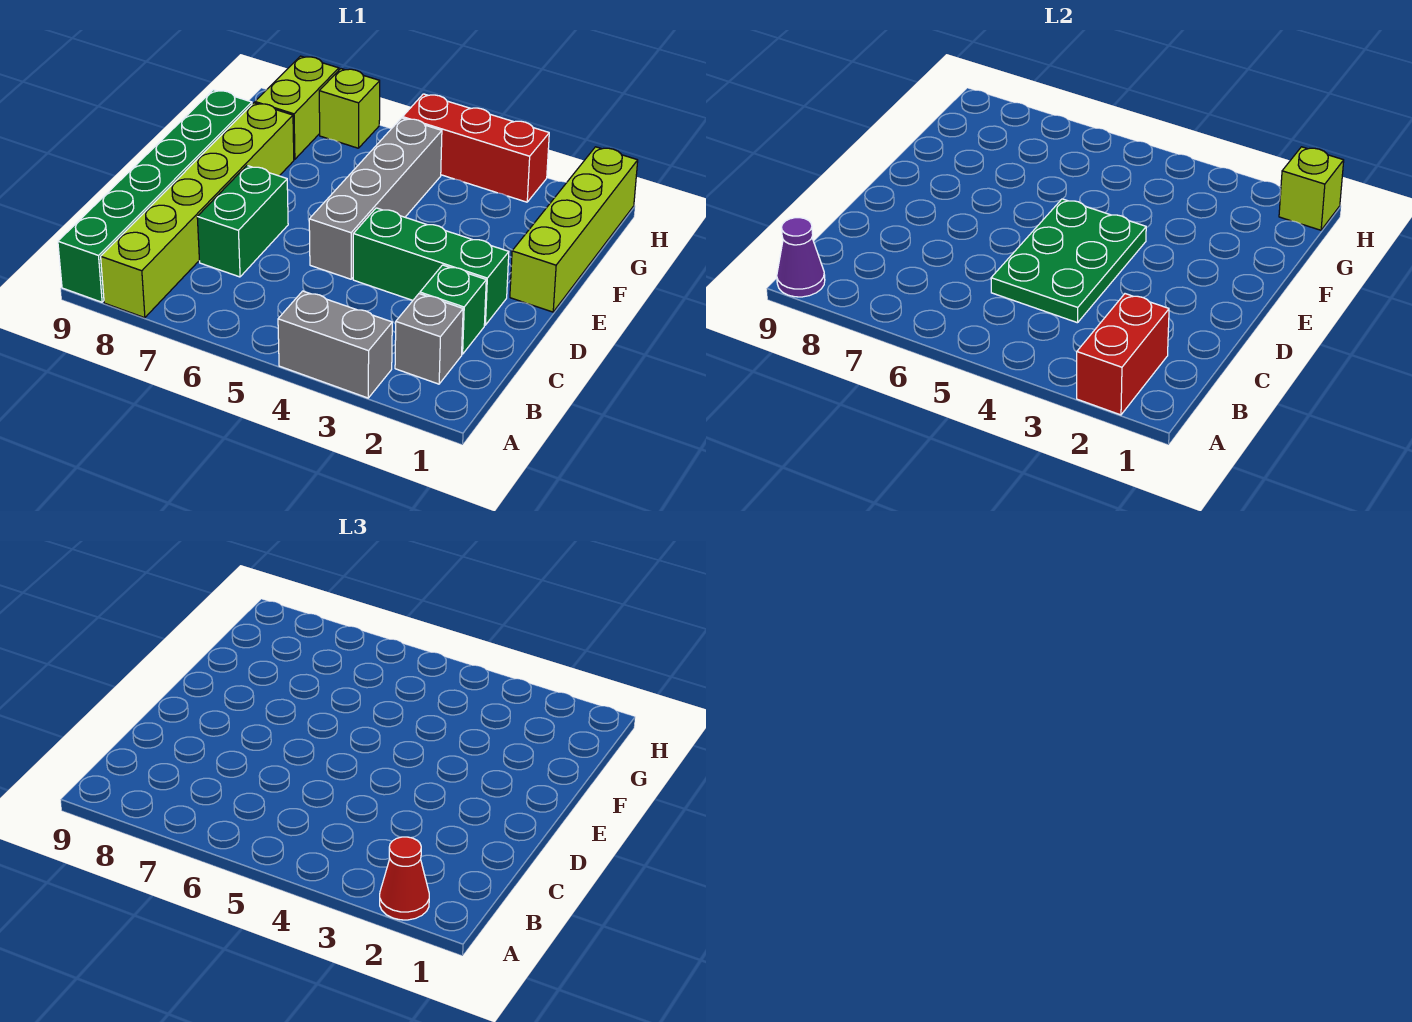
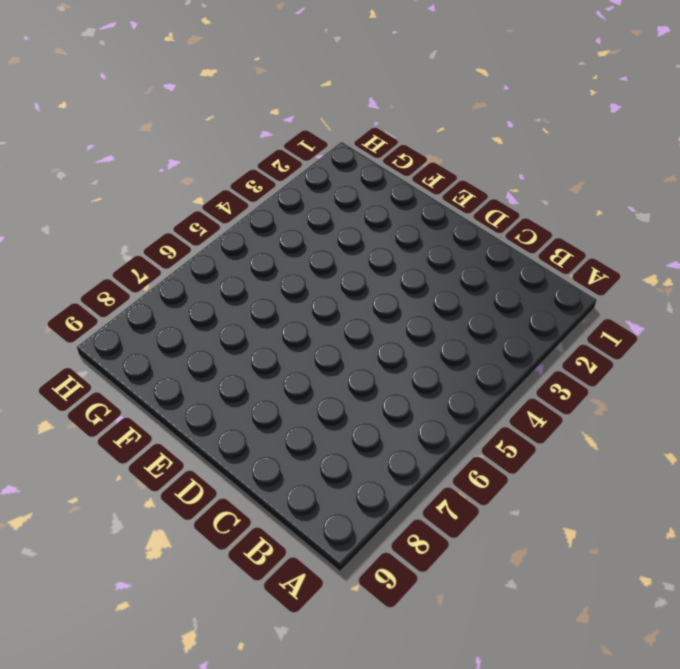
none -> grey brick A3:A4 level 1
none -> lime brick A8:F8 level 1
none -> green brick A9:F9 level 1

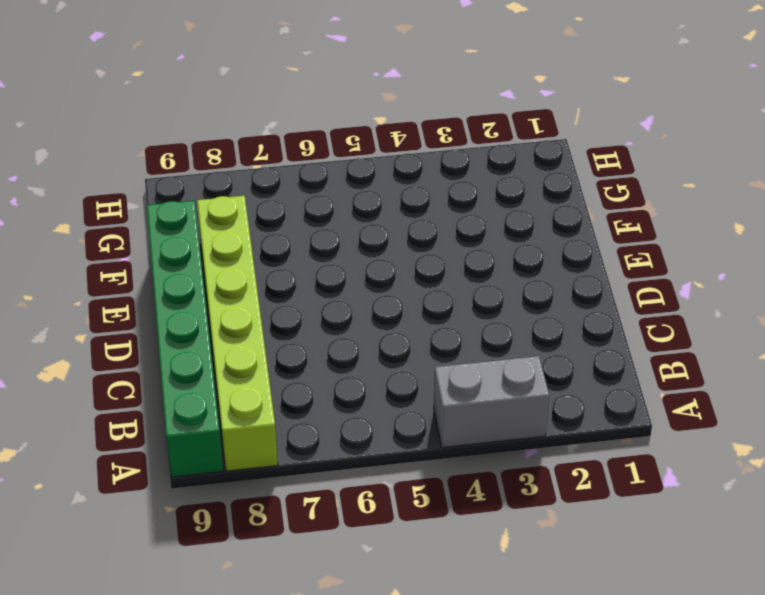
none -> grey brick B2 level 1
none -> green brick C2 level 1
none -> green brick C7:D7 level 1

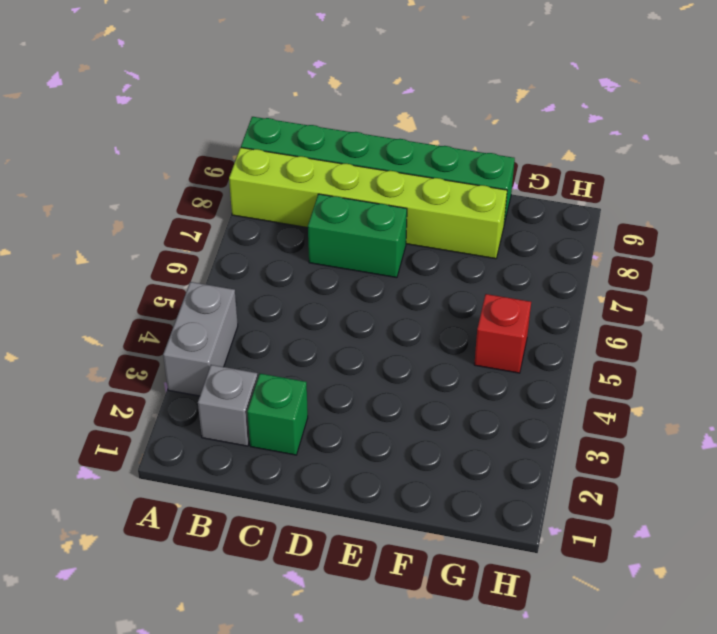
red brick G5 level 1 -> grey brick D5:G5 level 1
none -> green brick D2:D4 level 1
none -> lime brick E1:H1 level 1
none -> lime brick G8:H8 level 1

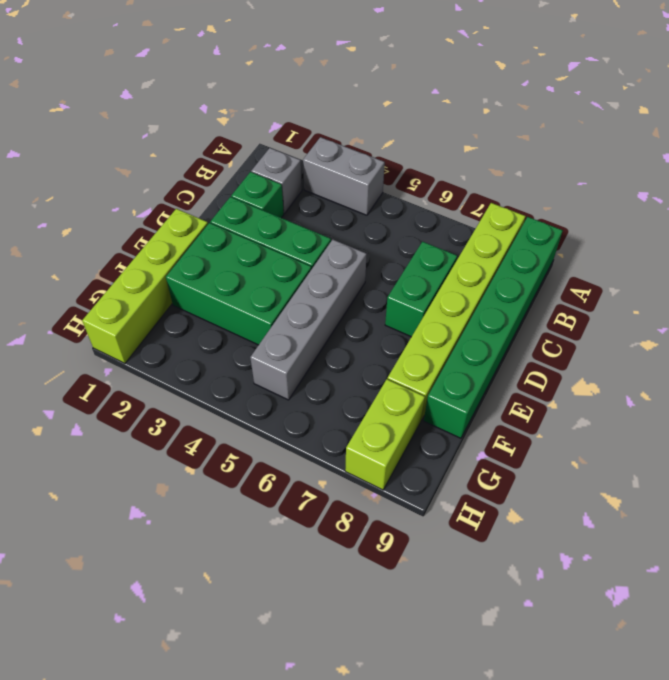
green brick E2:F4 level 1 -> none
none -> red brick H3:H5 level 1
none -> lime brick H7 level 1
none -> red brick A2:B2 level 2

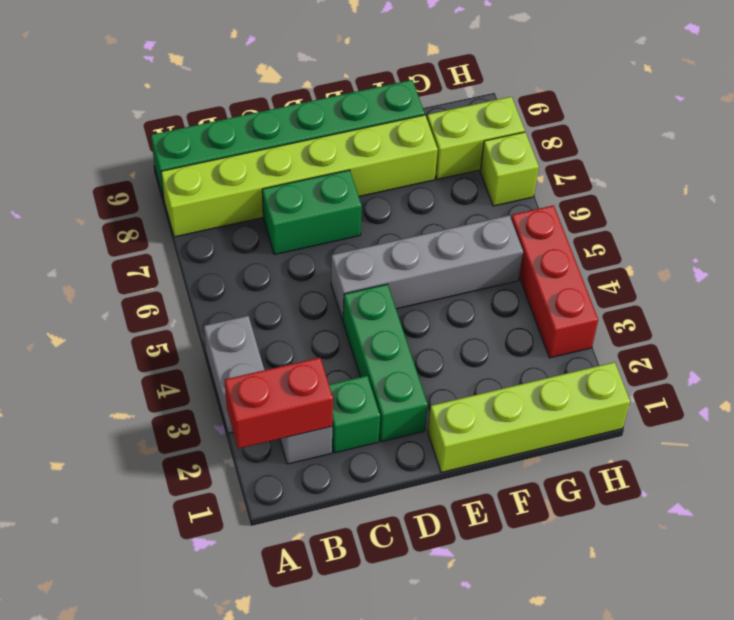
none -> purple cone A9 level 2
none -> green plate C4:E5 level 2
none -> lime brick H1 level 2

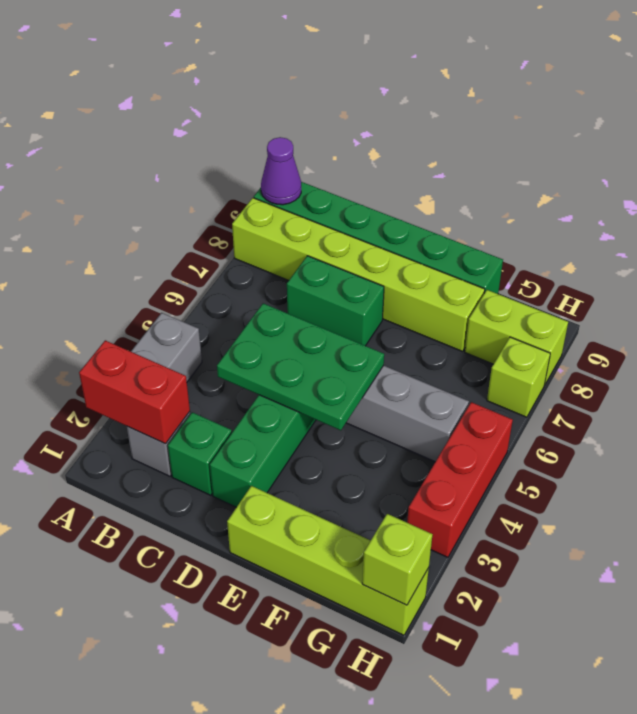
none -> red cone A2 level 3

